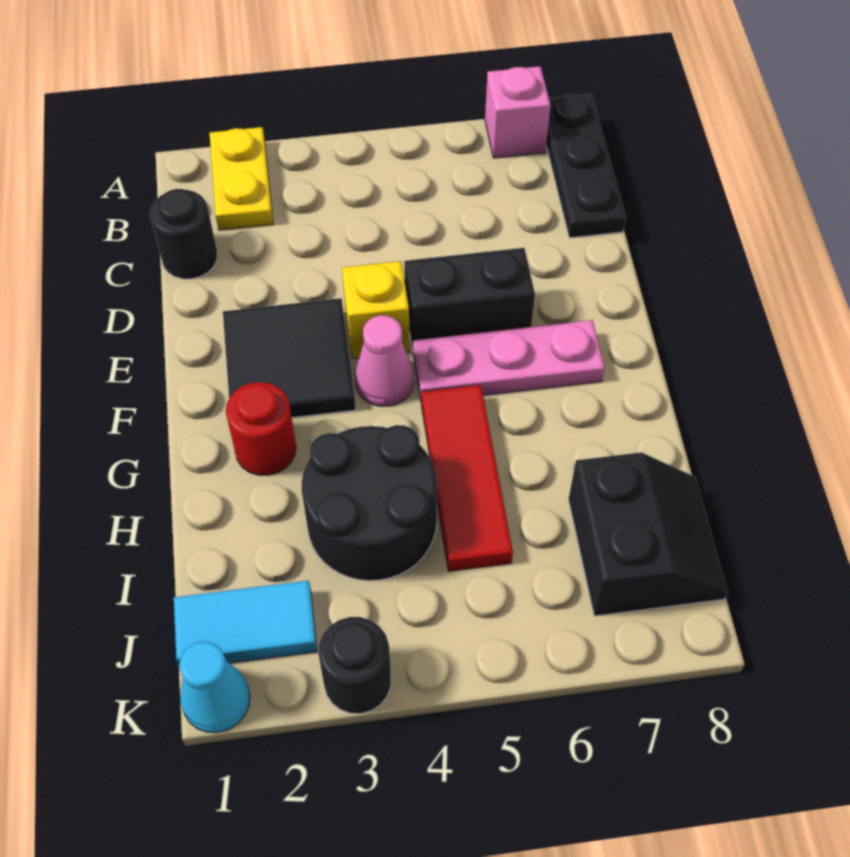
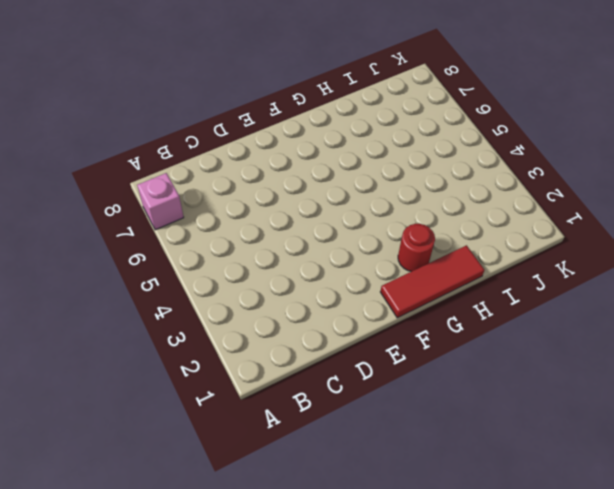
red tile F1:H1 level 1 -> red tile G5:I5 level 1
none -> yellow plate A2:B2 level 1
none -> black plate A8:C8 level 1
none -> black round brick C1 level 1

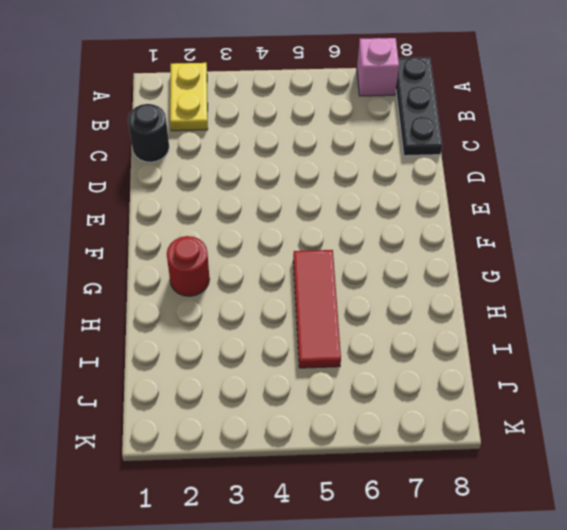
none -> black tile E2:F3 level 1
none -> yellow brick E4 level 1
none -> black brick E5:E6 level 1

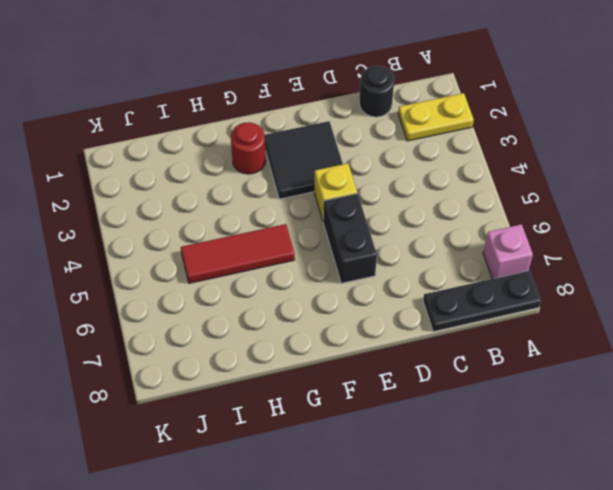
none -> pink cone F4 level 1
none -> pink plate F5:F7 level 1
none -> black round brick H3:I4 level 1

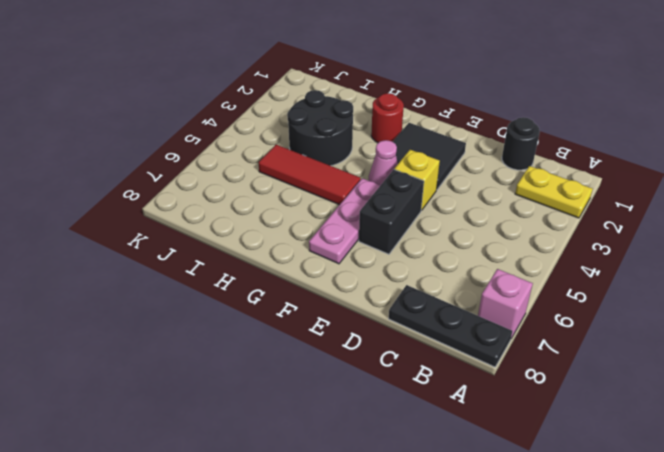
none -> black slope I7:J8 level 1 top 7
none -> cyan tile J1:J2 level 1
none -> cyan cone K1 level 1

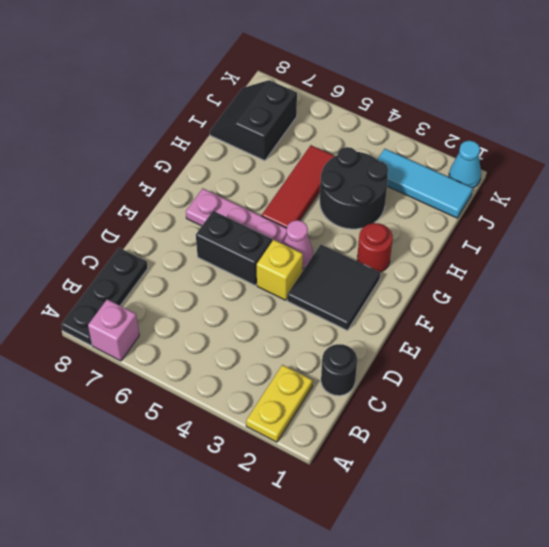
cyan tile J1:J3 level 1 -> cyan tile J1:J2 level 1
none -> black round brick K3 level 1

